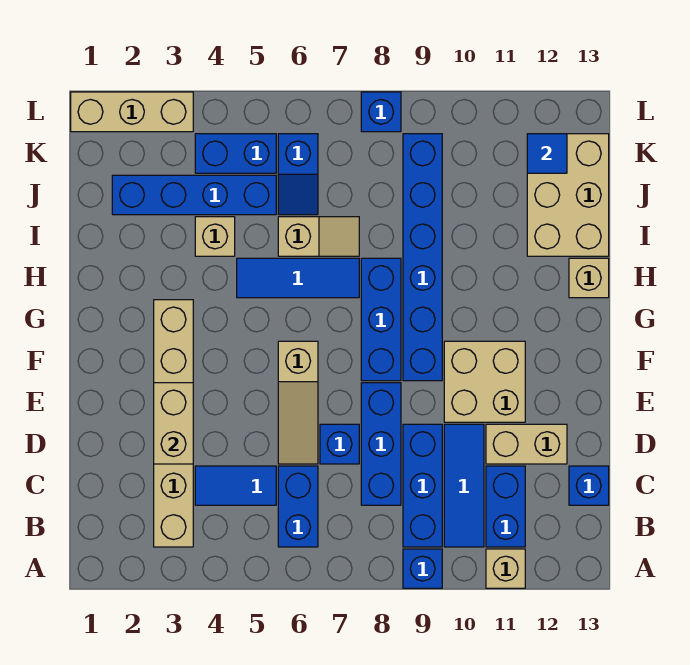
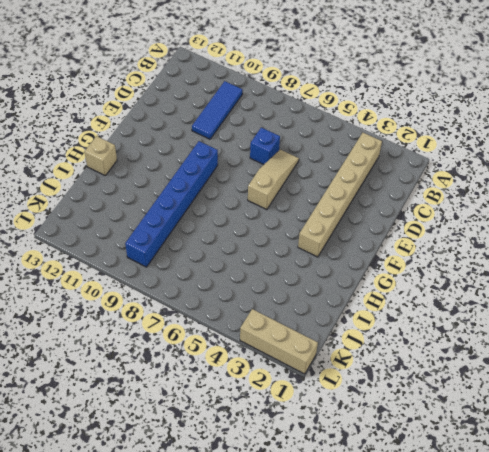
none -> blue brick A9 level 1
none -> tan brick A11 level 1
none -> blue brick B6:C6 level 1

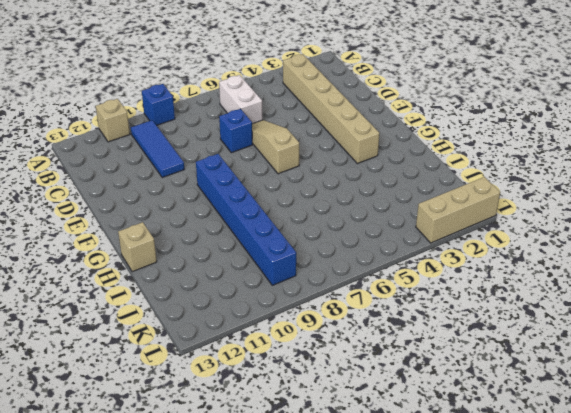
white brick B6:C6 level 1 -> blue brick B6:C6 level 1
none -> blue brick B9:D9 level 1
none -> blue brick B11:C11 level 1
none -> blue tile C4:C5 level 1

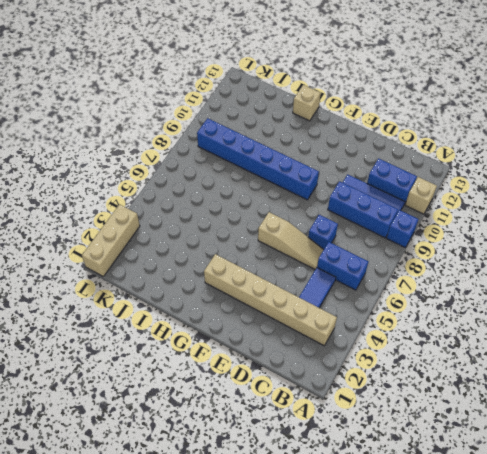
none -> blue brick C8:E8 level 1
none -> blue brick C13 level 1
none -> tan brick D11:D12 level 1

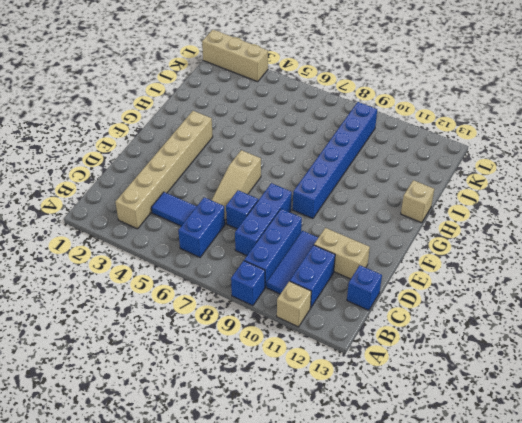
none -> tan brick E10:F11 level 1
none -> blue brick F8:H8 level 1
none -> blue tile H5:H7 level 1

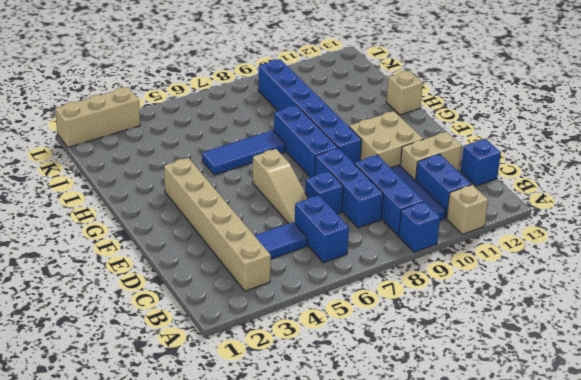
none -> tan brick I4 level 1
none -> tan slope I6:I7 level 1 top 6
none -> tan brick I12:K13 level 1

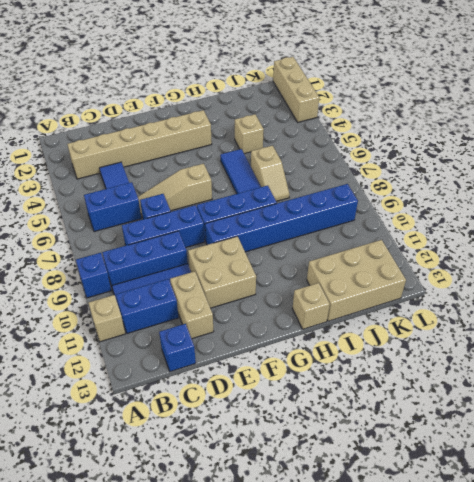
none -> blue brick J2:J5 level 1
none -> blue slope J6:K6 level 1 top K
none -> blue brick K4:K5 level 1

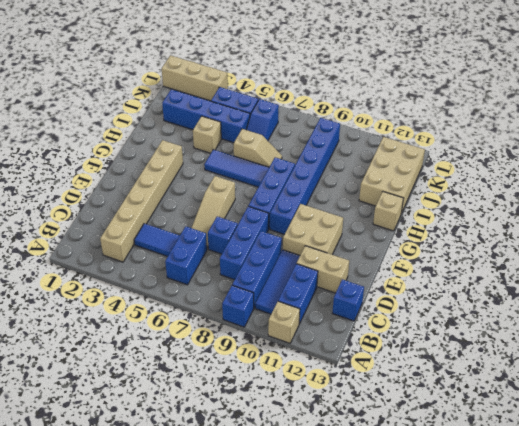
none -> blue brick L8 level 1
none -> tan brick D3:E3 level 2
none -> blue tile K12 level 2

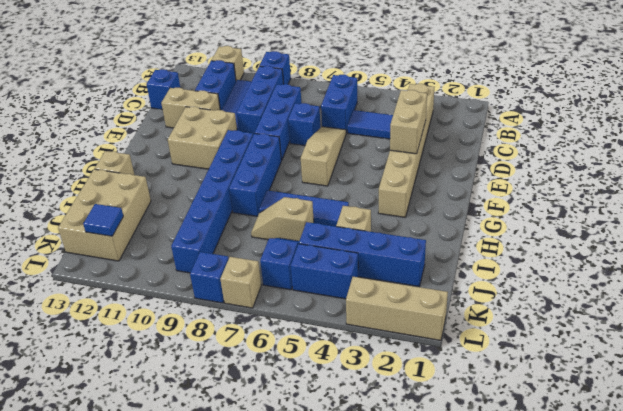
tan brick L7 level 1 -> none

